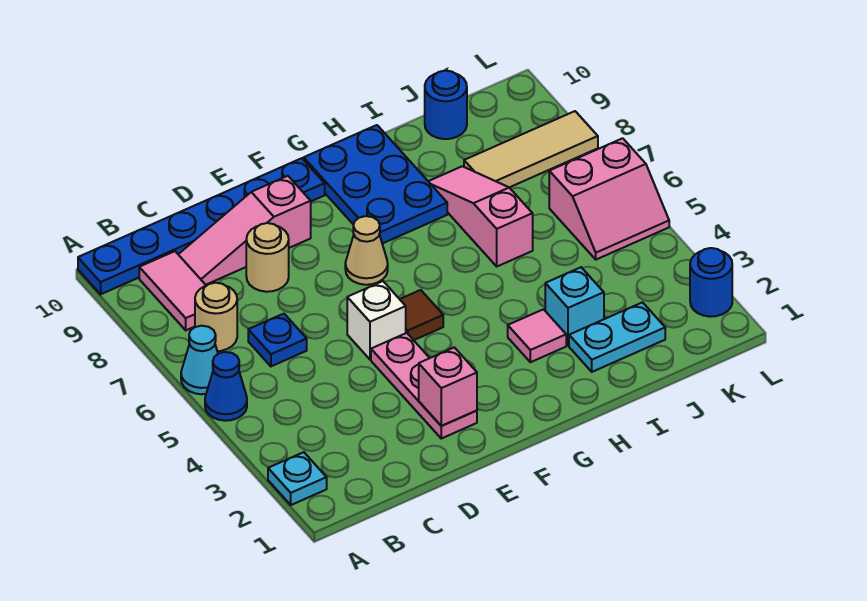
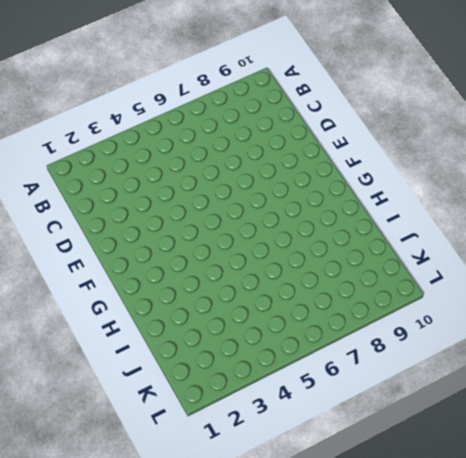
none -> cyan plate A2 level 1
none -> blue cone A5 level 1
none -> cyan cone A6 level 1

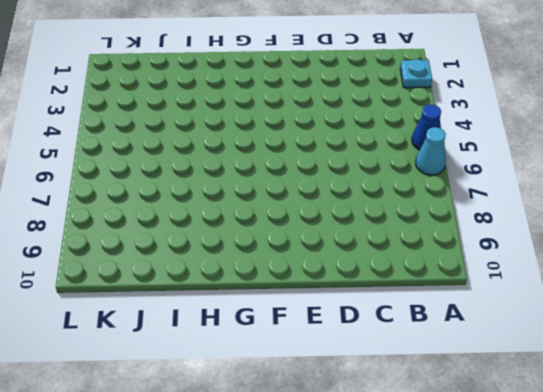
none -> blue plate A10:F10 level 1
none -> tan round brick B7 level 1
none -> pink tile B8:B9 level 1

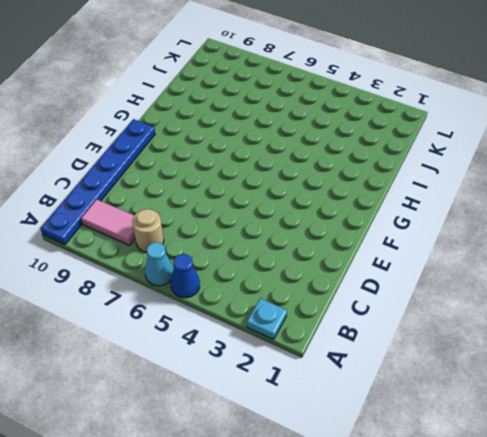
none -> blue plate C6 level 1
none -> pink slope C9:E9 level 1 top E
none -> tan round brick D8 level 1

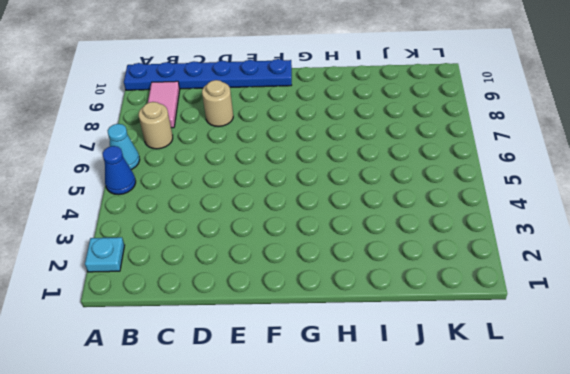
none -> blue plate C6 level 1
none -> pink slope C9:E9 level 1 top E
none -> pink plate E2:E4 level 1

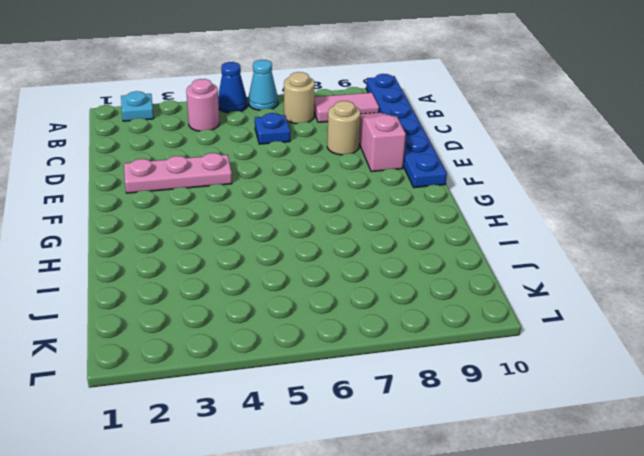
pink round brick B4 level 1 -> none
none -> white brick E5 level 1
none -> brown tile F5 level 1
none -> tan cone F7 level 1

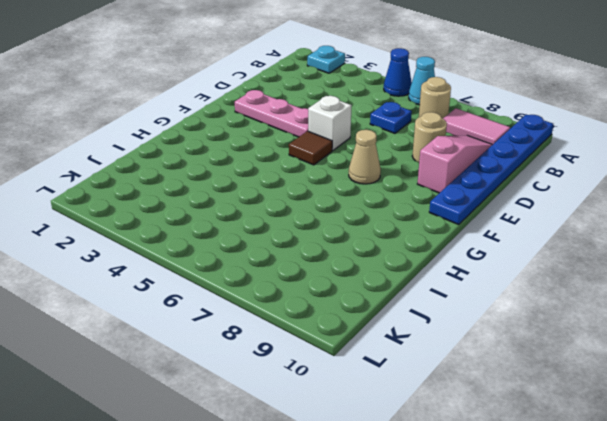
none -> blue plate G8:H10 level 1
none -> pink tile H3 level 1
none -> cyan plate I2:J2 level 1

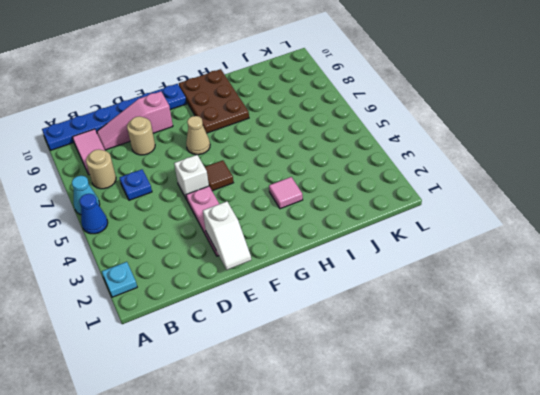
white slope E1:E2 level 2 top 2 -> pink brick E2 level 2
brown plate G8:H10 level 1 -> blue plate G8:H10 level 1
none -> cyan plate I2:J2 level 1
none -> cyan brick I3 level 1
none -> pink slope I6:I8 level 1 top 6

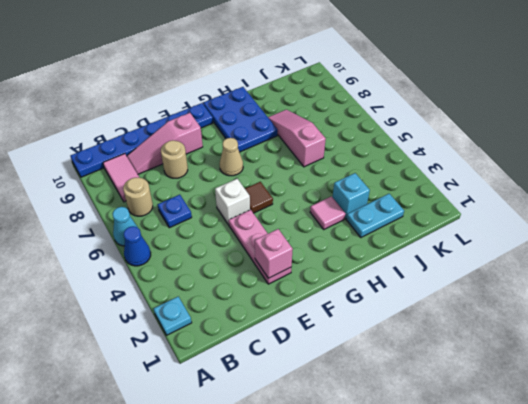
none -> tan tile J8:L8 level 1
none -> blue round brick J10 level 1
none -> pink slope K5:L6 level 1 top 6

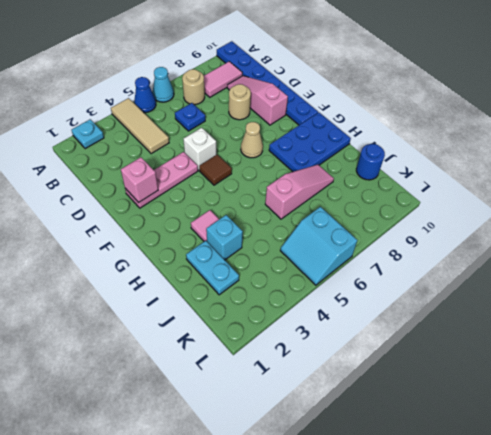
tan tile A4:C4 level 1 -> tan tile J8:L8 level 1
cyan slope K5:L6 level 1 top 6 -> pink slope K5:L6 level 1 top 6
none -> blue round brick L2 level 1

